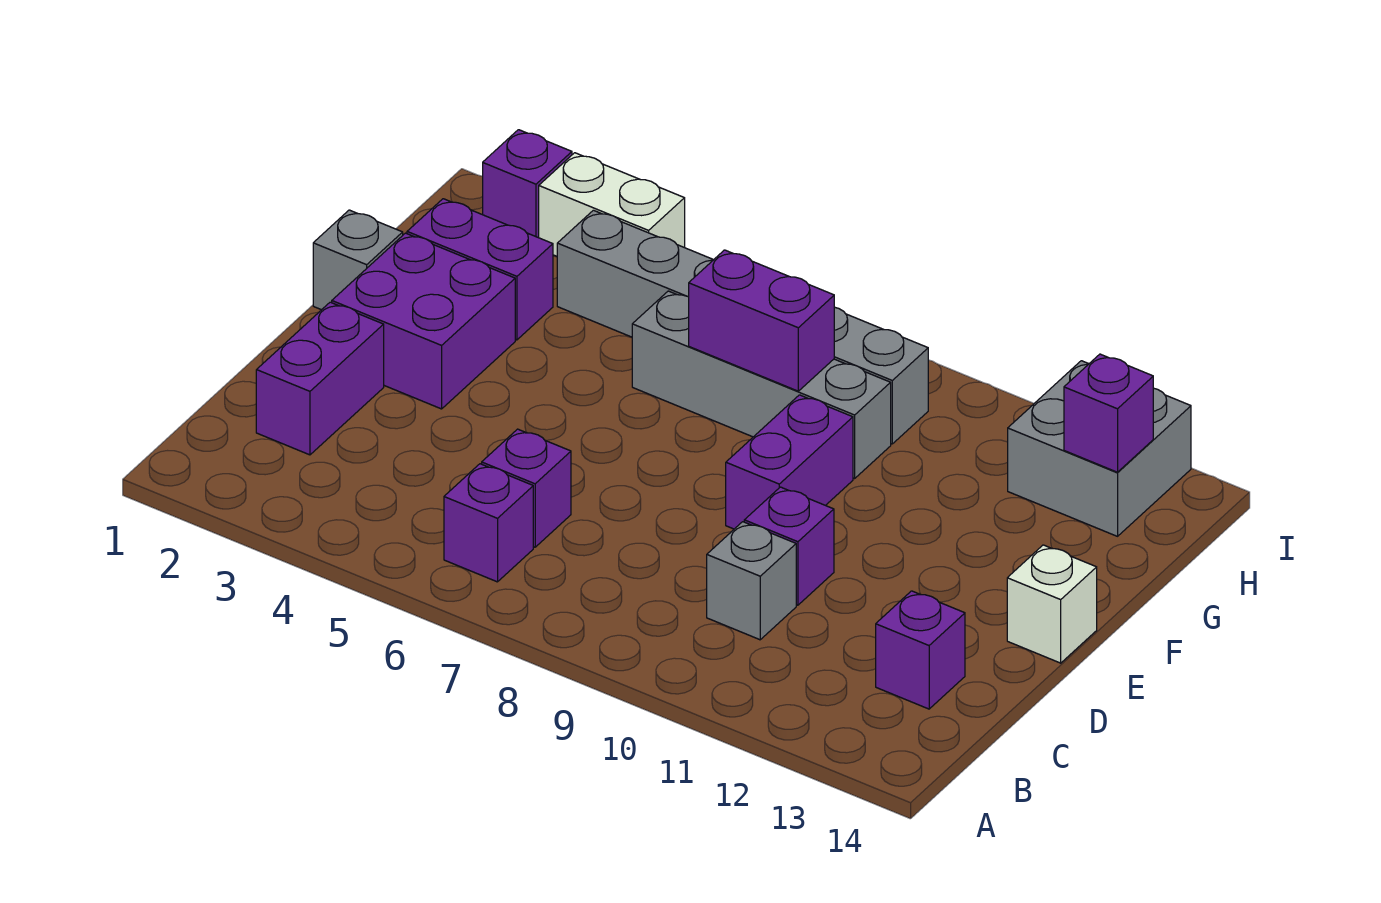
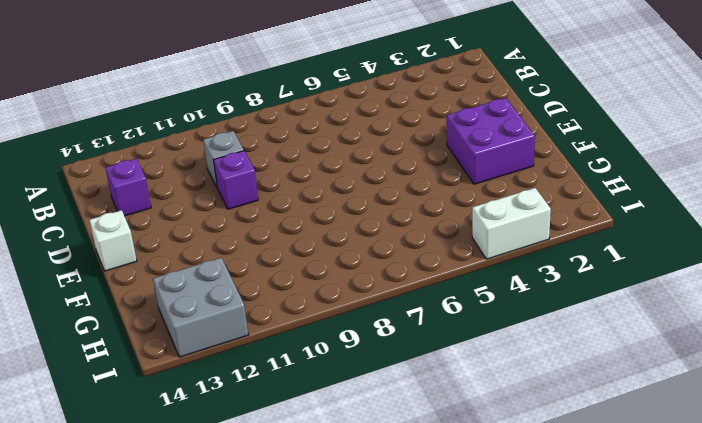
none -> purple brick B6 level 1
none -> purple brick C2:D2 level 1
none -> purple brick C6 level 1

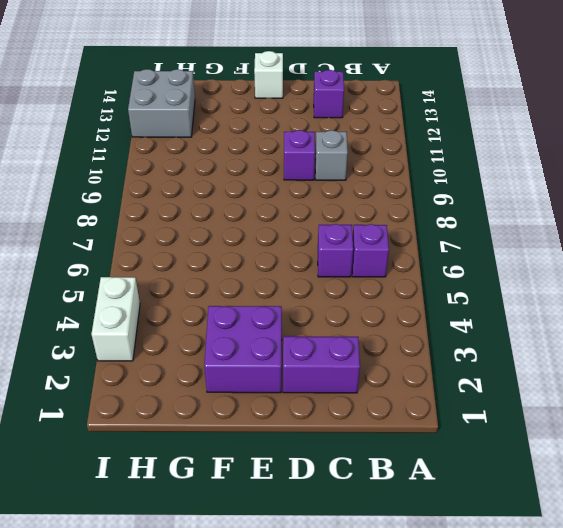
none -> purple brick E9:F9 level 1
none -> grey brick F1 level 1
none -> purple brick G2:G3 level 1

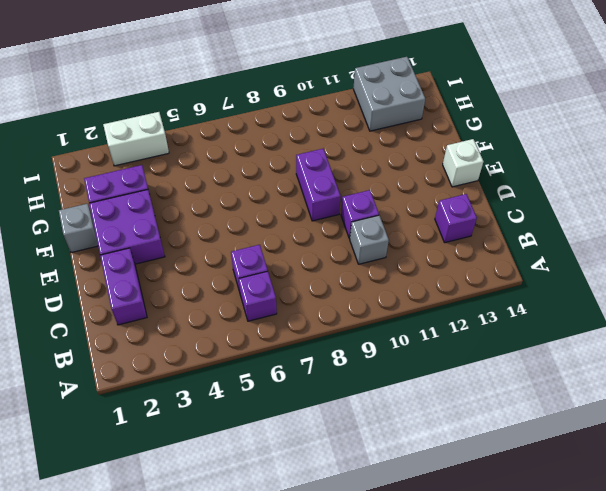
none -> grey brick G6:G9 level 1
none -> grey brick H4:H9 level 1
none -> purple brick I2 level 1

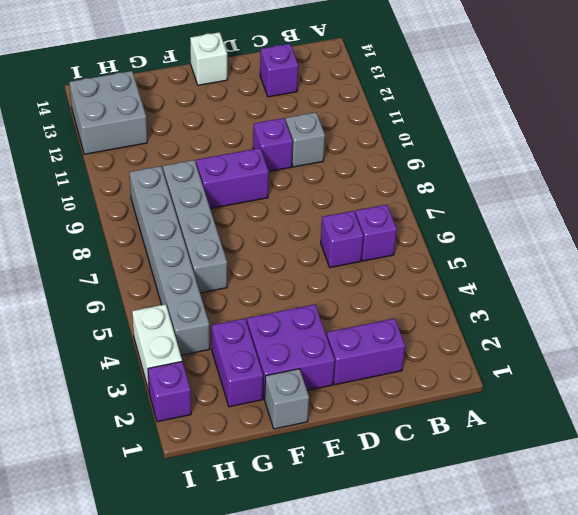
none -> purple brick G7:G8 level 2
none -> purple brick H13 level 2

